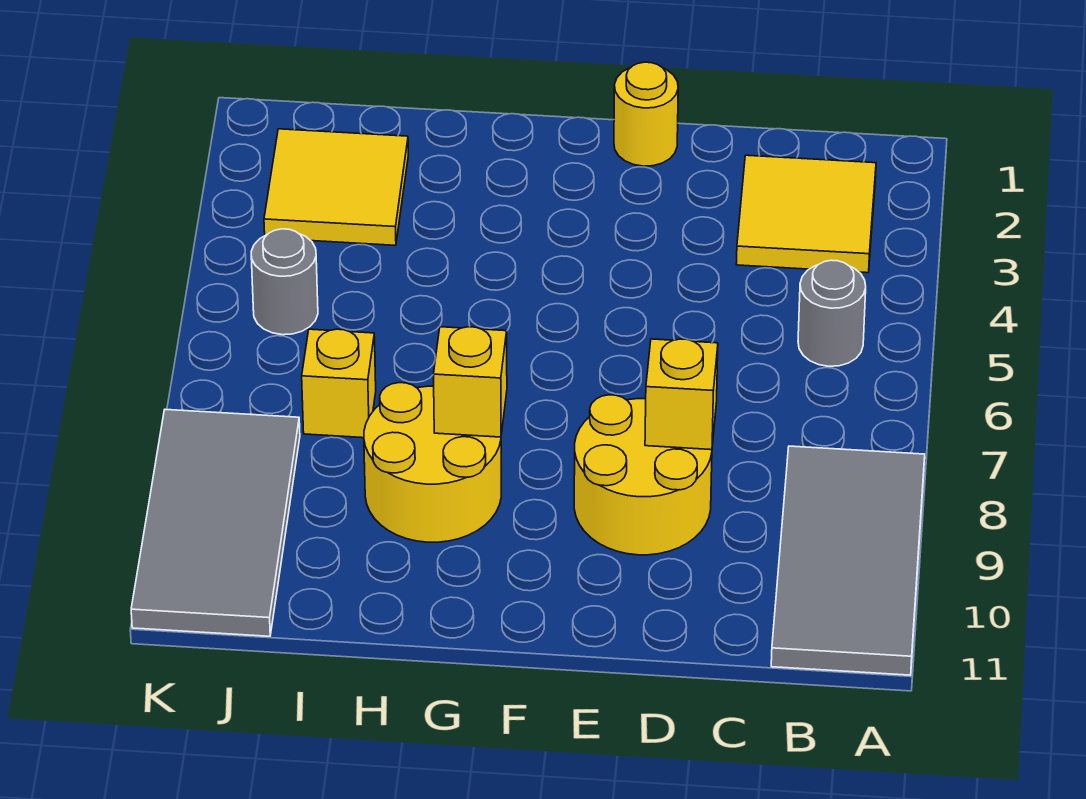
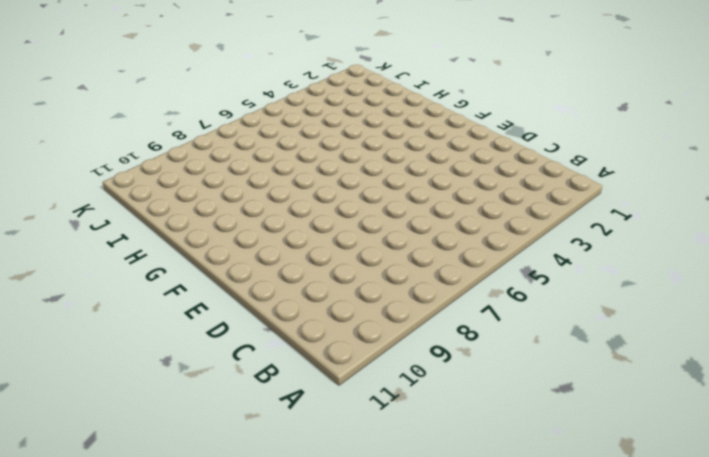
none -> grey tile A8:B11 level 1
none -> yellow tile B2:C3 level 1
none -> grey round brick B5 level 1

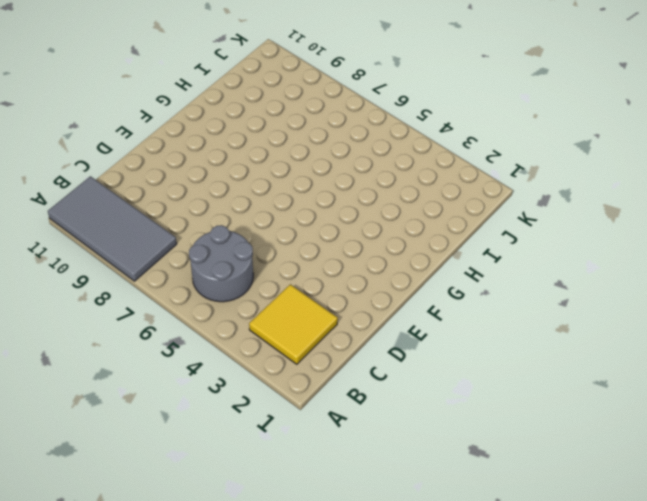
grey round brick B5:C6 level 1 -> grey round brick B5 level 1
none -> yellow round brick D8:E9 level 1
none -> yellow round brick E1 level 1
none -> yellow round brick G8:H9 level 1

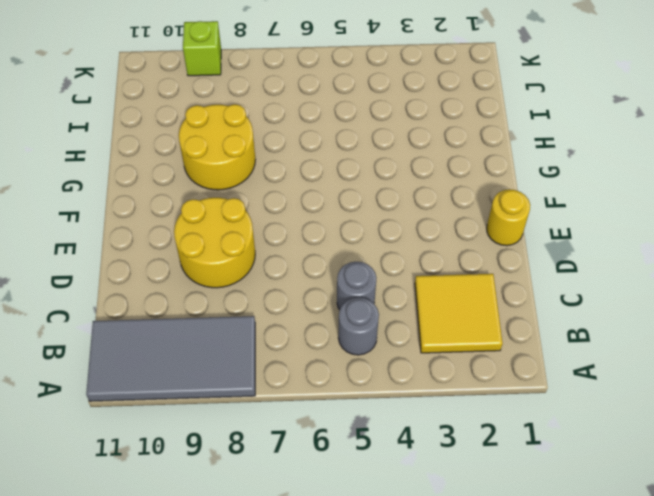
grey round brick C5 level 1 -> grey round brick J5 level 1
lime brick K9 level 1 -> grey tile J8:K11 level 1
none -> yellow tile I2:J3 level 1
none -> yellow brick I7 level 1
none -> yellow brick D8 level 2

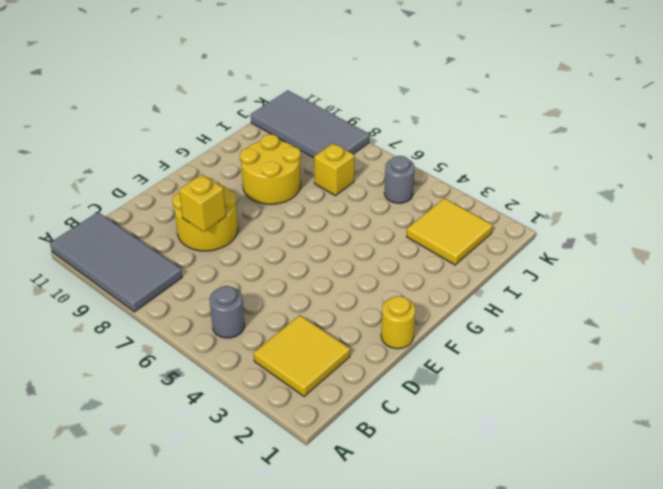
none -> yellow brick G8 level 2

